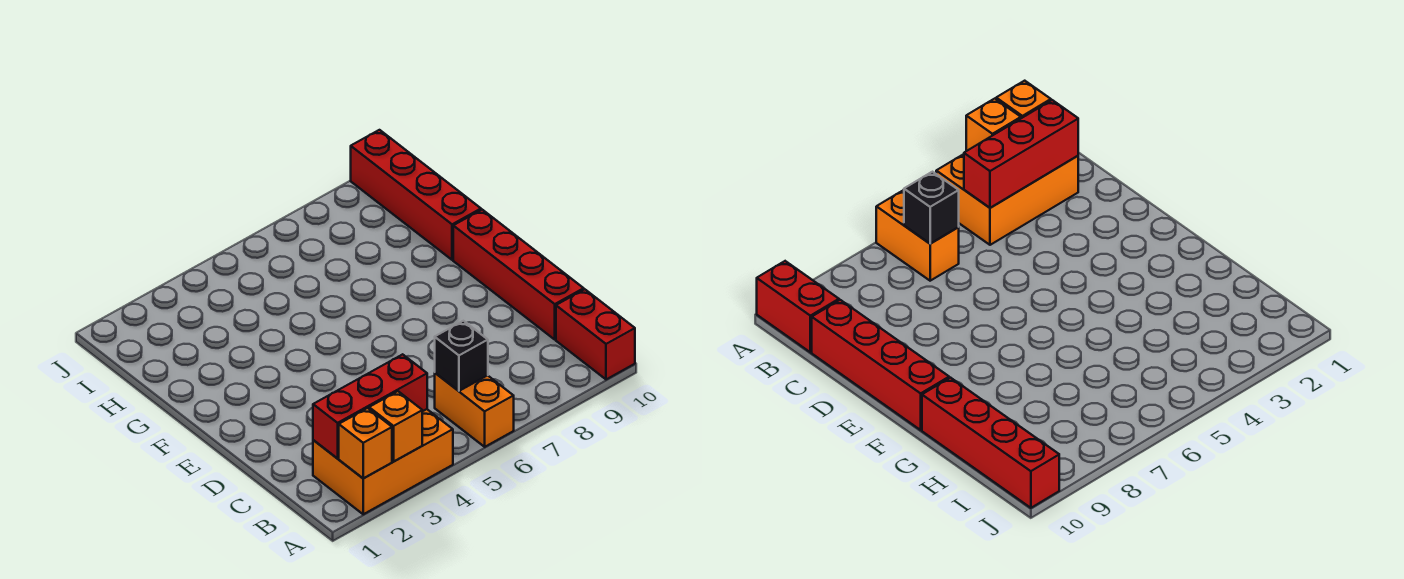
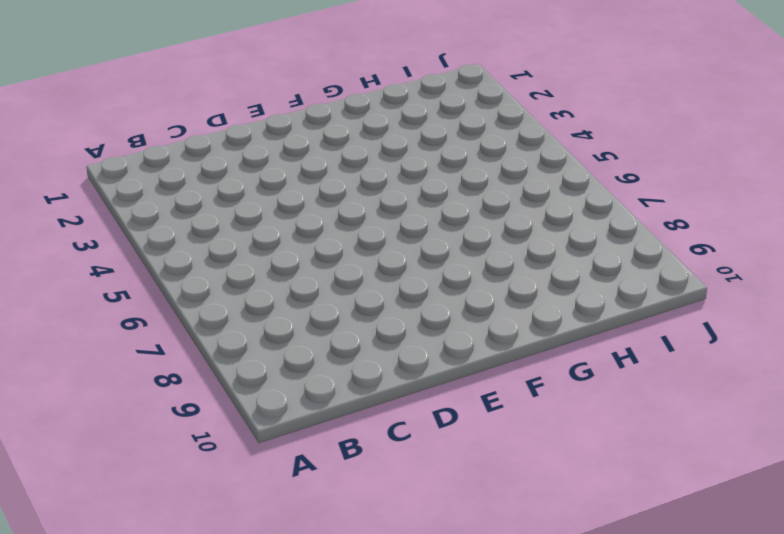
none -> orange brick A2:B4 level 1
none -> orange brick A6:B6 level 1

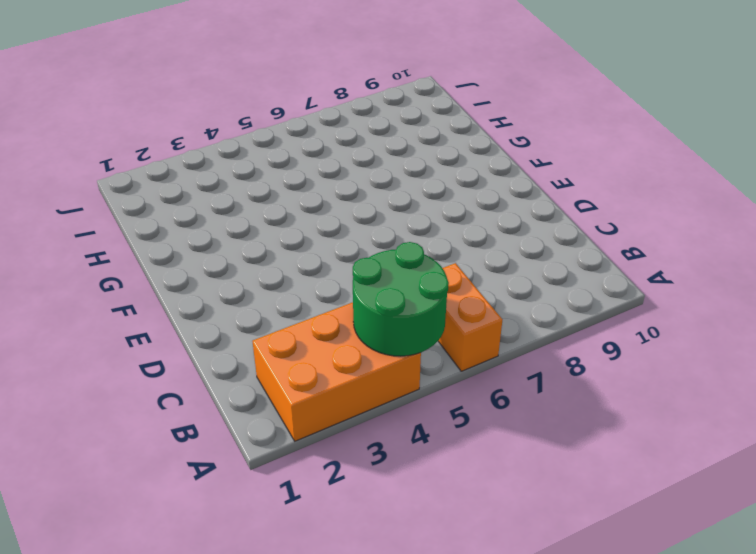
green round brick A4:B5 level 2 -> red brick B2:B4 level 2
none -> red brick A10:B10 level 1
none -> red brick C10:F10 level 1

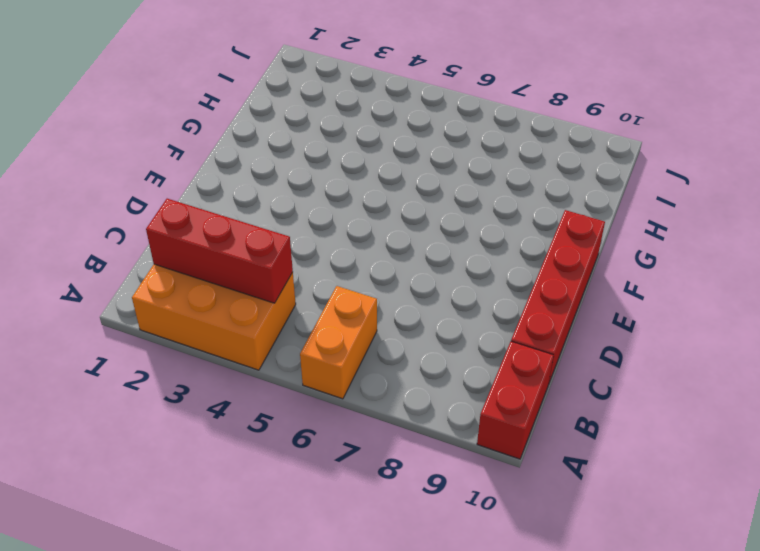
none -> red brick G10:J10 level 1
none -> orange brick A2 level 2

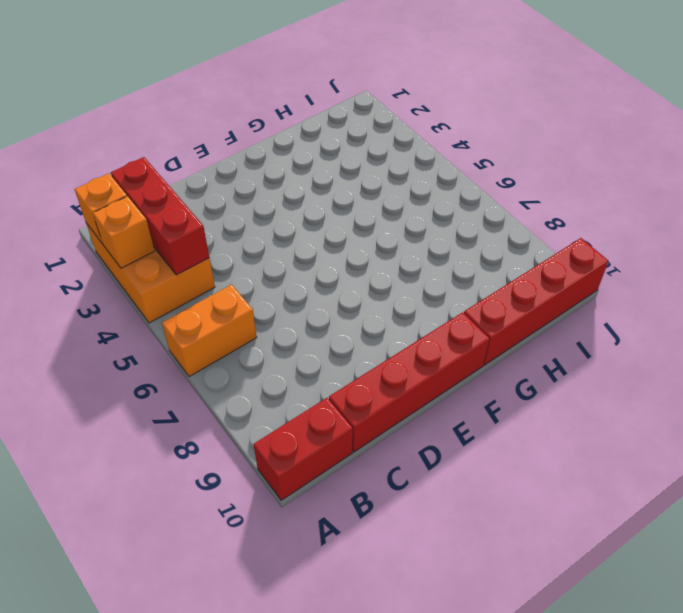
none -> black brick B6 level 2

